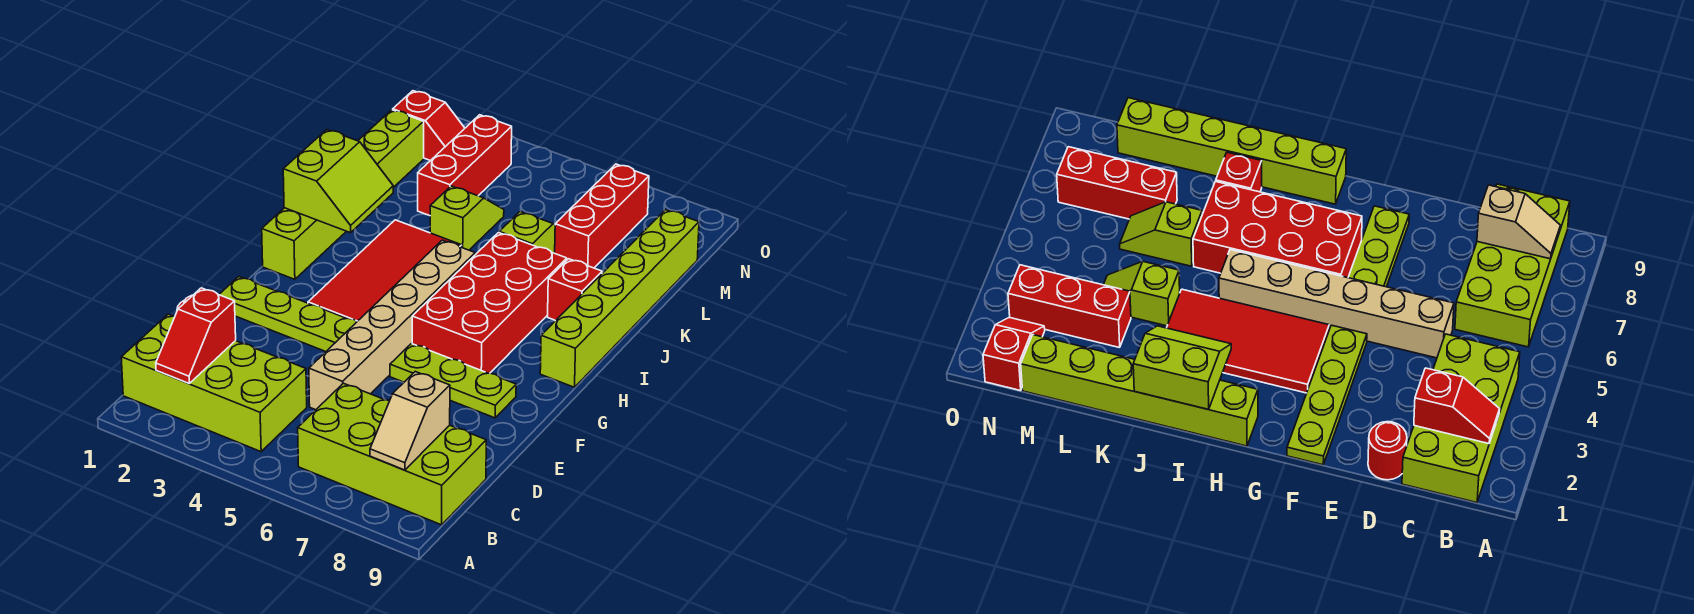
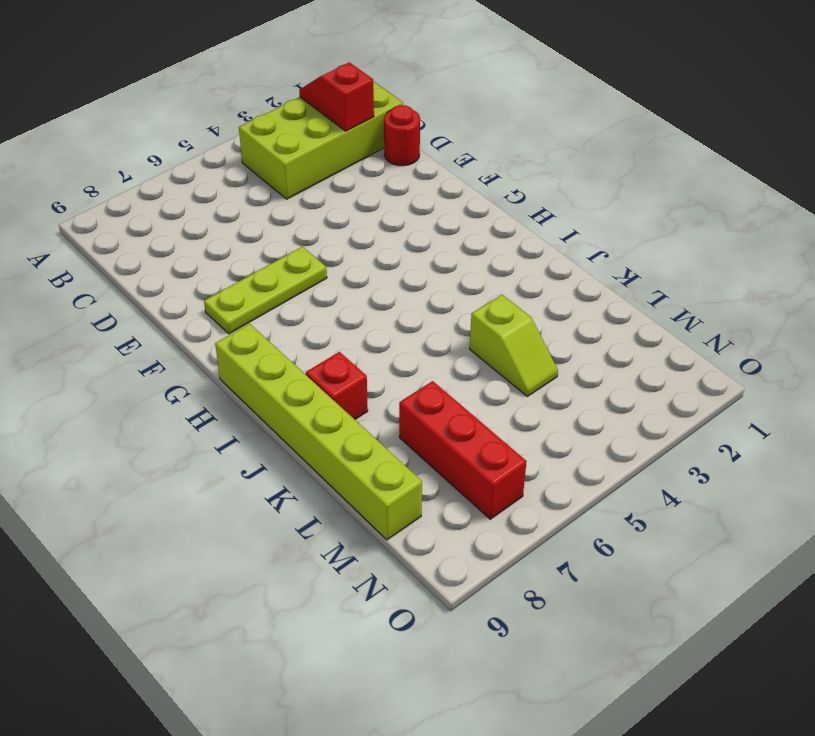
none -> lime brick B6:C9 level 1
none -> tan brick D5:I5 level 1
none -> lime plate F1:F4 level 1

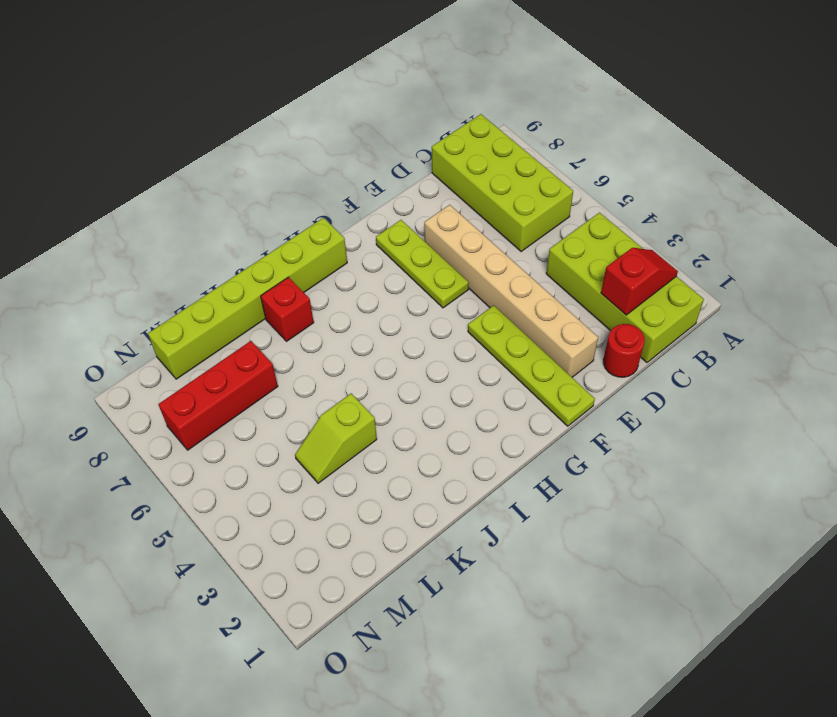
tan brick E2:E7 level 1 -> tan brick D5:I5 level 1
none -> red tile G3:J4 level 1
none -> red brick G6:J7 level 1
none -> lime brick H1:M1 level 1

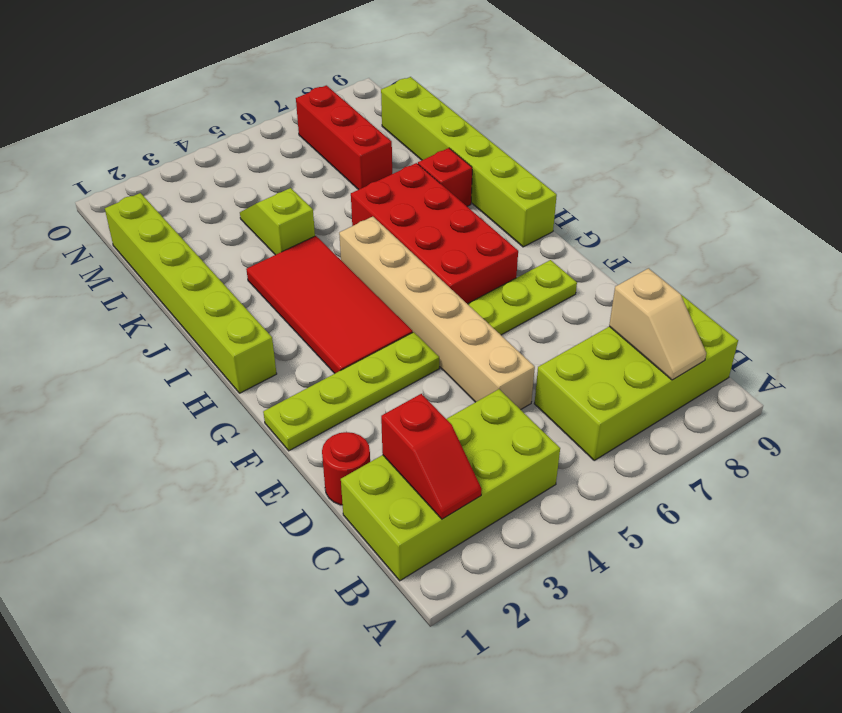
none -> lime slope K6:L6 level 1 top K
none -> red brick L3:N3 level 1
none -> red slope N1:N2 level 1 top 1

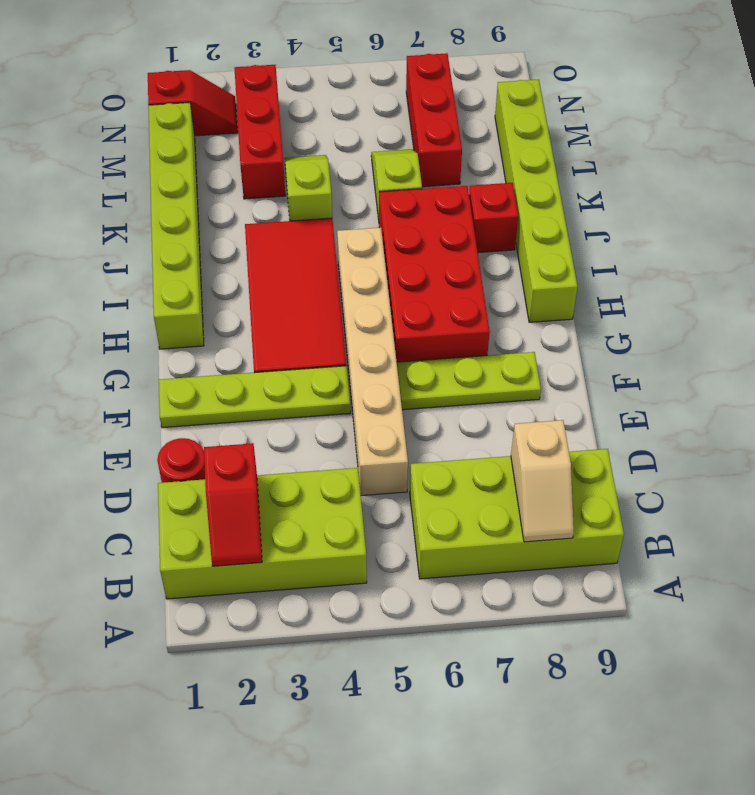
none -> lime slope I1:J2 level 2 top 1

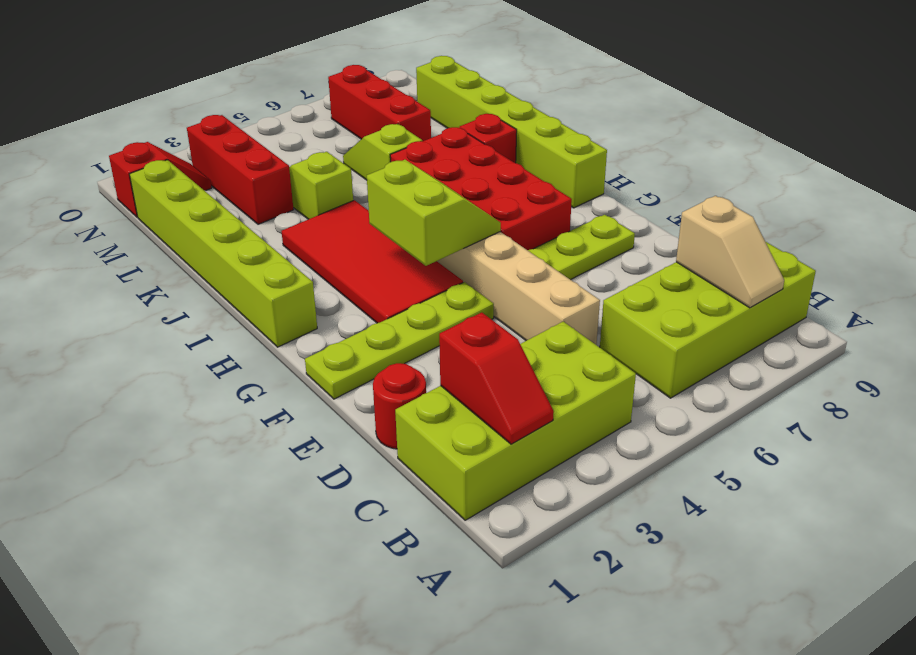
lime slope G4:H5 level 2 top 4 -> lime slope I1:J2 level 2 top 1

